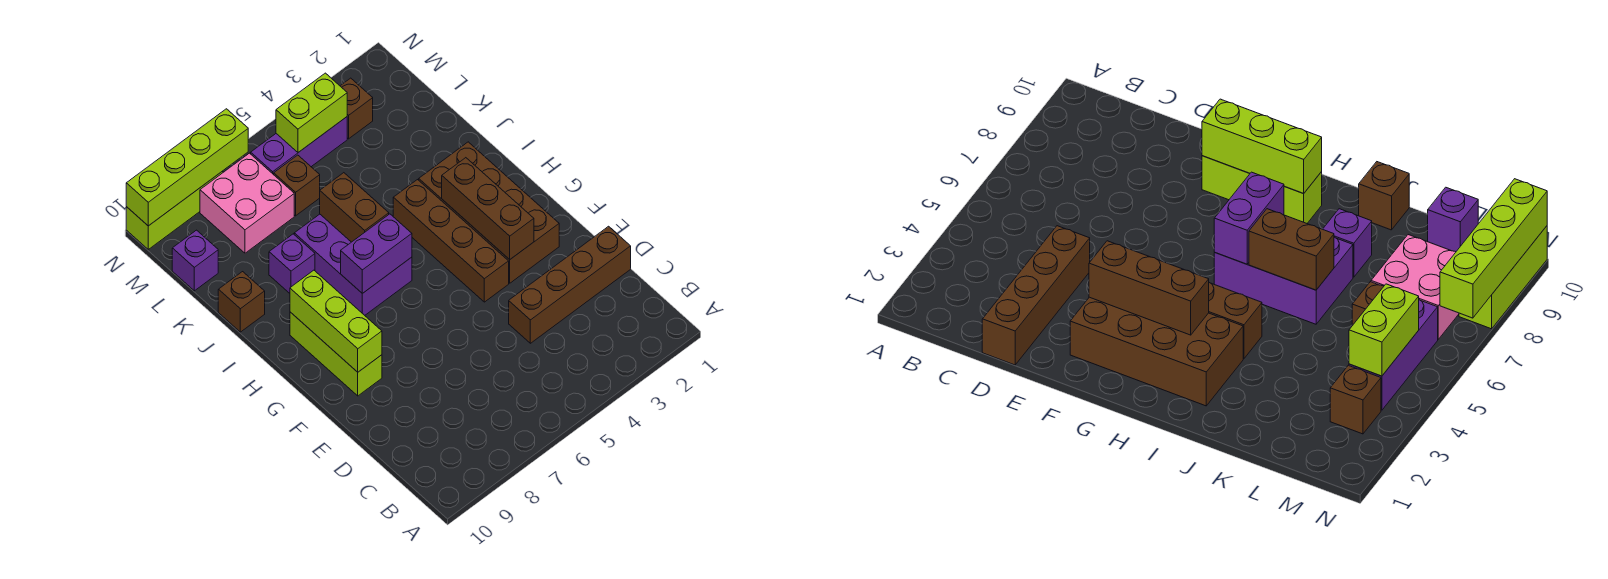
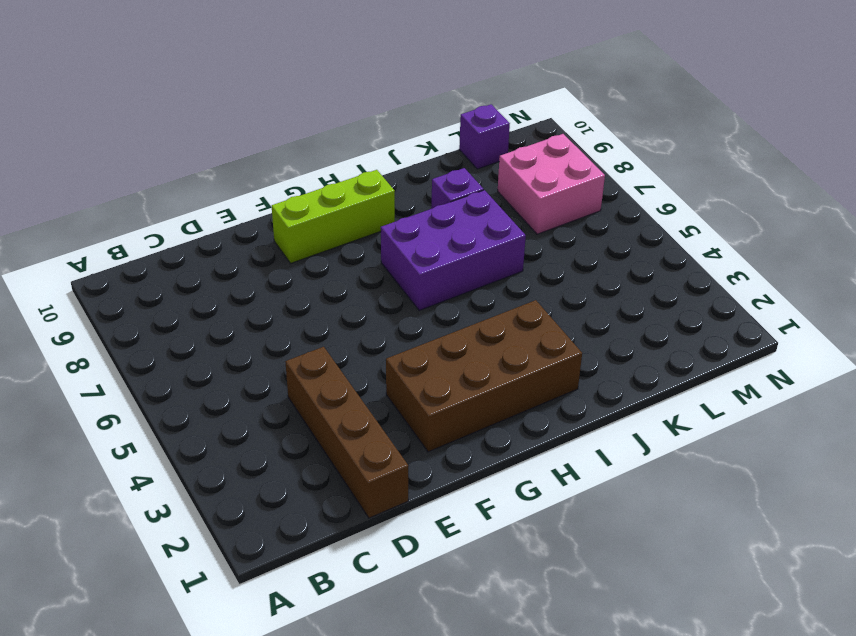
none -> brown brick F4:I4 level 1
none -> brown brick J10 level 1
none -> brown brick L6 level 1

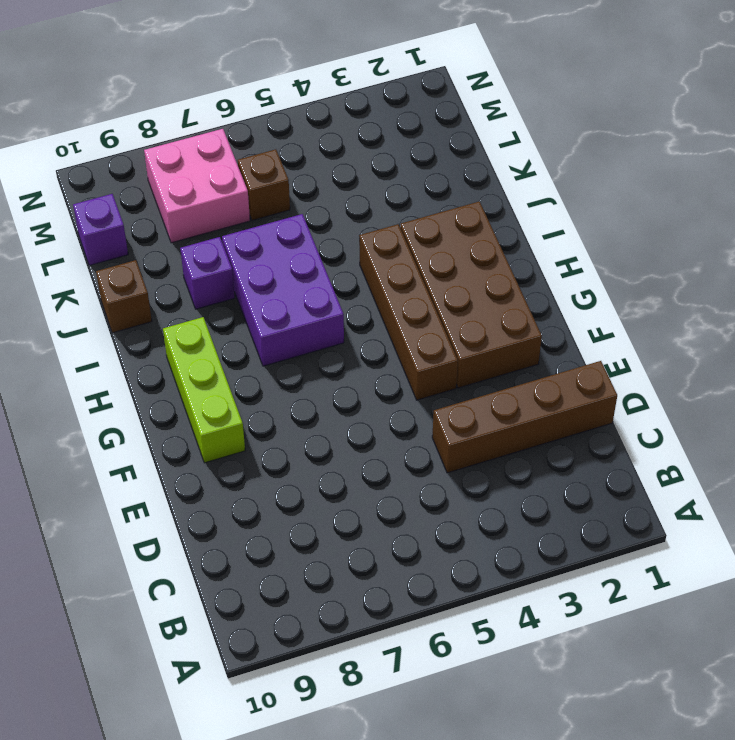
none -> brown brick M3 level 1
none -> purple brick M4:M6 level 1
none -> lime brick N8:N10 level 1

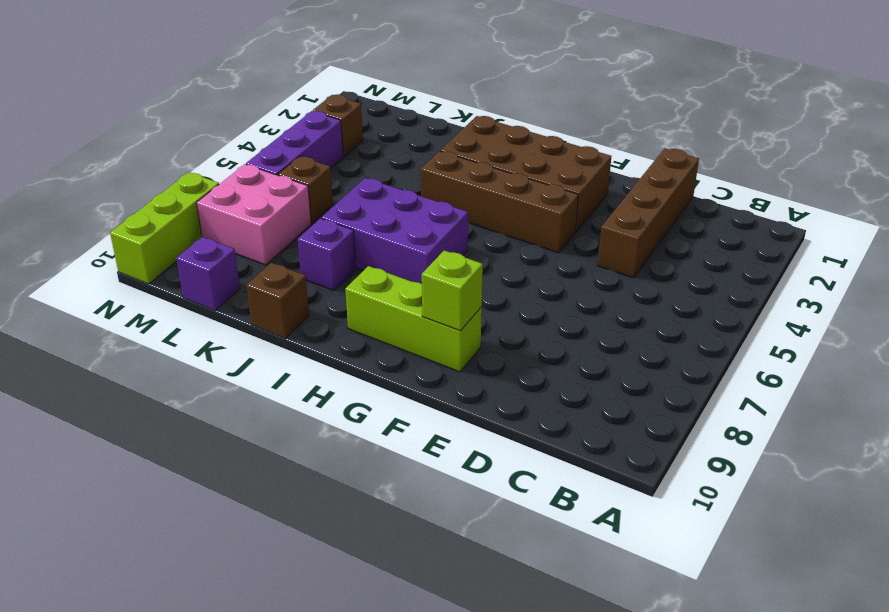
lime brick F9 level 2 -> lime brick F9:H9 level 2
none -> brown brick F3:H3 level 2
none -> purple brick H6:H7 level 2
none -> brown brick I6:J6 level 2

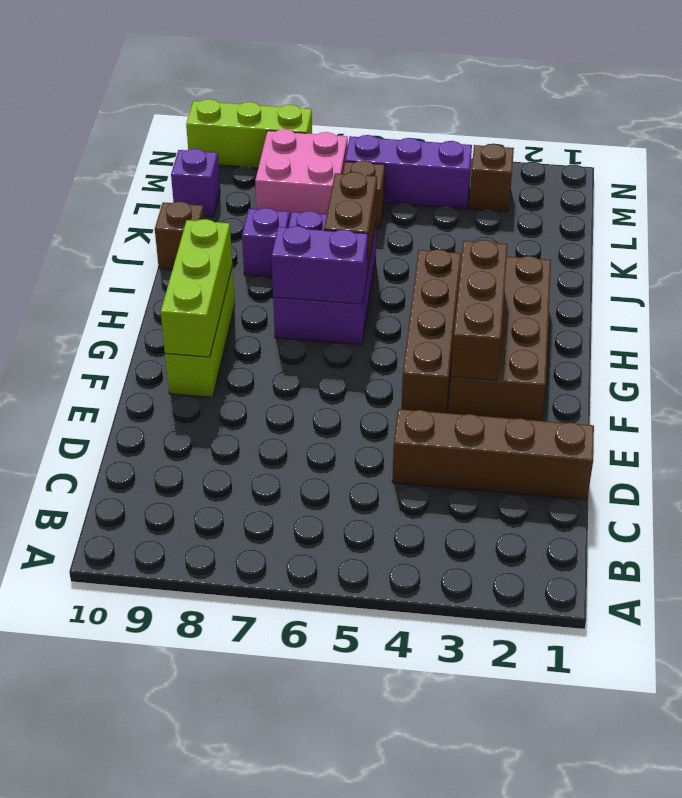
none -> lime brick M4:M5 level 2
none -> lime brick N7:N10 level 2

